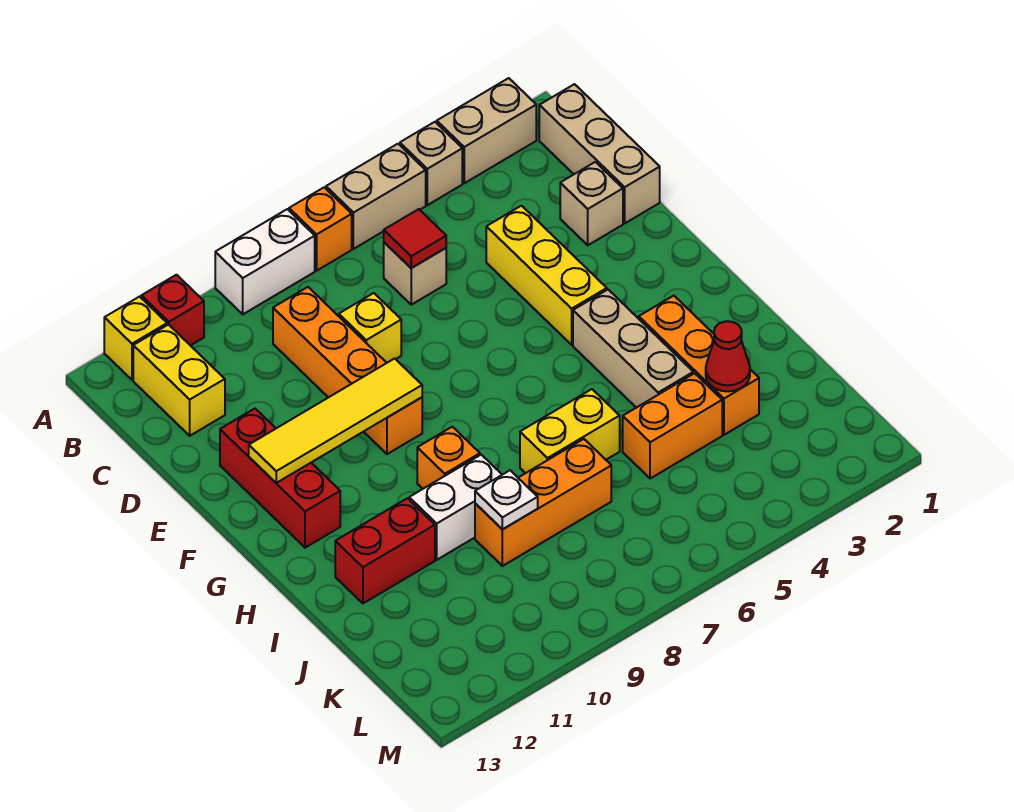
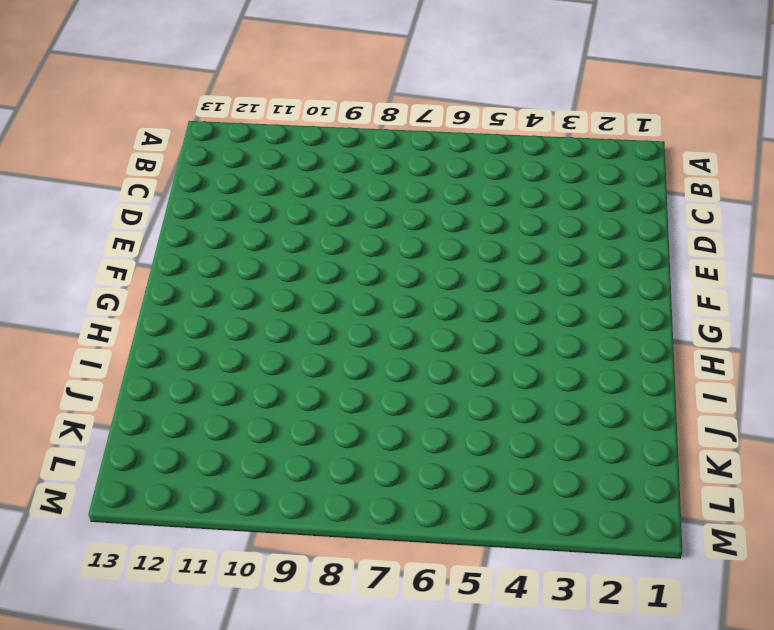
none -> tan brick A2:A3 level 1
none -> tan brick A4 level 1
none -> tan brick A5:A6 level 1

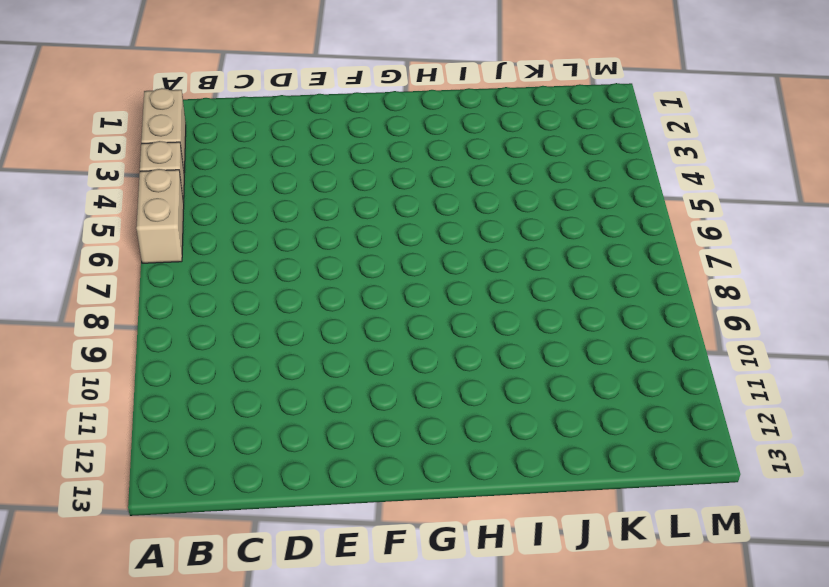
none -> orange brick A7 level 1
none -> white brick A8:A9 level 1
none -> red brick A11 level 1

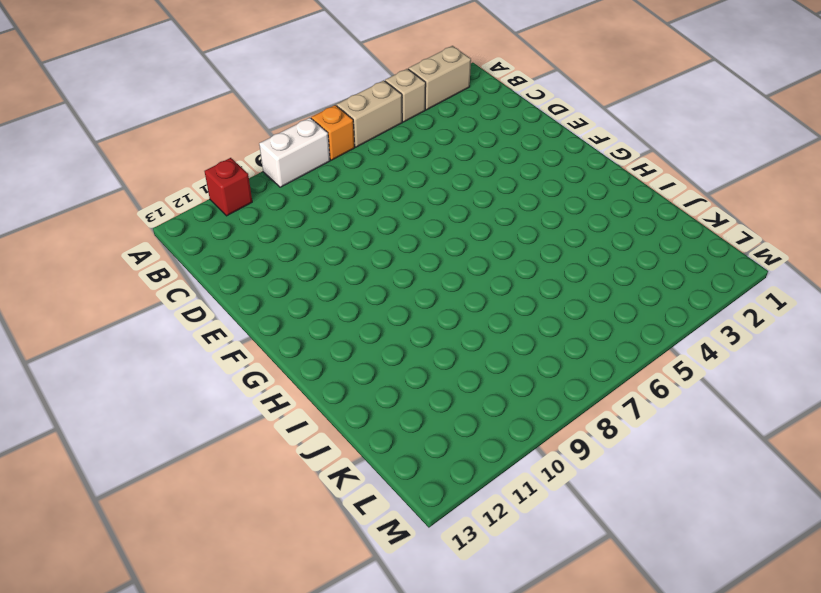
none -> yellow brick A12 level 1
none -> tan brick B1:D1 level 1
none -> yellow brick B12:C12 level 1

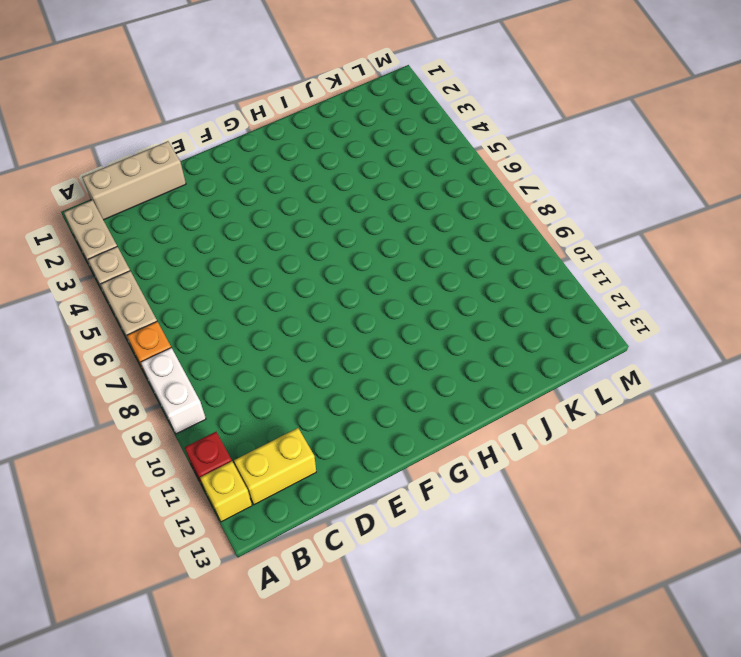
none -> tan brick C6 level 1
none -> orange brick C9:F9 level 1
none -> tan brick D2 level 1

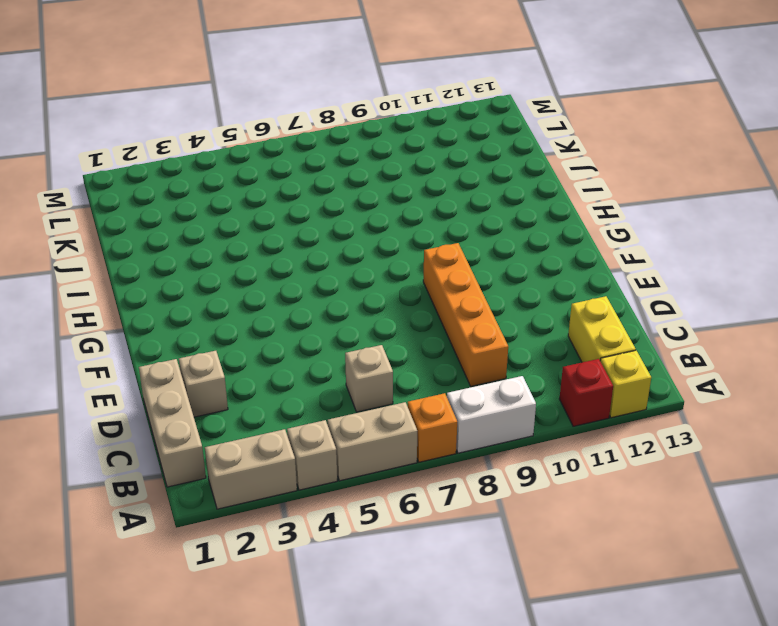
none -> yellow brick D4:F4 level 1
none -> yellow brick D8 level 1
none -> red brick E12:G12 level 1

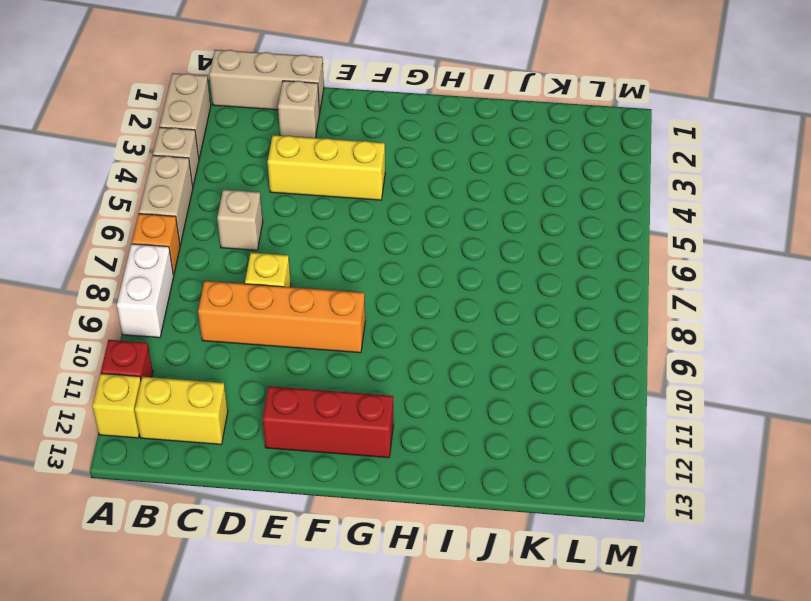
none -> tan brick G4:I4 level 1
none -> orange brick H3:J3 level 1
none -> orange brick H9 level 1

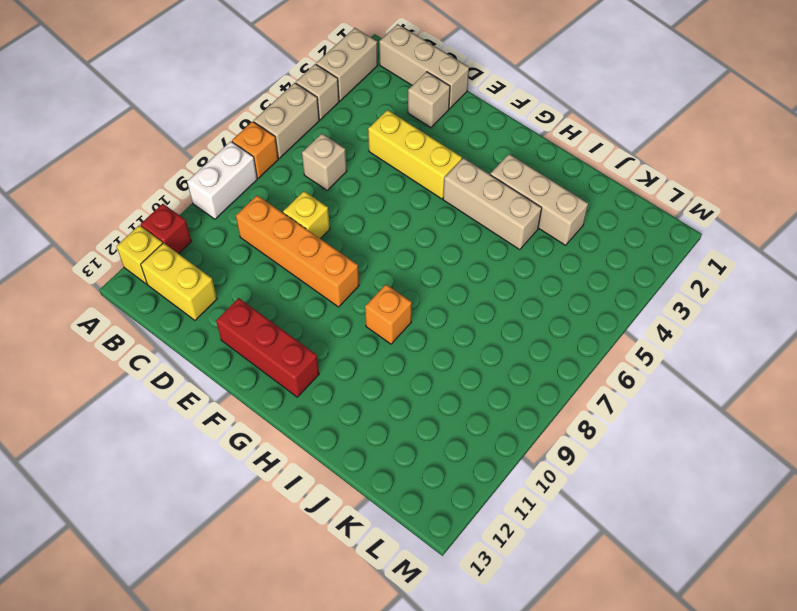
tan brick H3:J3 level 1 -> orange brick H3:J3 level 1
none -> yellow brick I6:I7 level 1
none -> white brick I9:I10 level 1
none -> red brick I11:I12 level 1

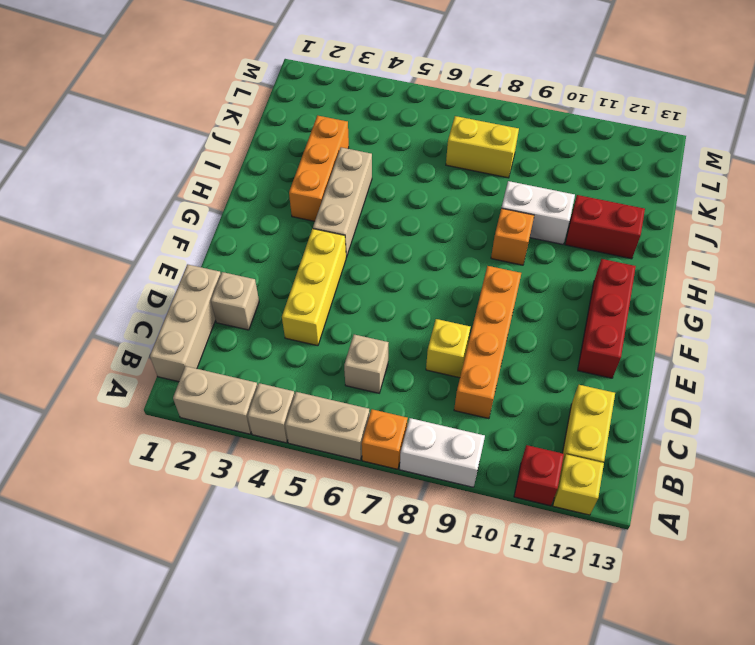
yellow brick K7:K8 level 1 -> yellow brick I6:I7 level 1
none -> orange brick J4:J5 level 1
none -> orange brick J7:J9 level 1
none -> red tile C6 level 2

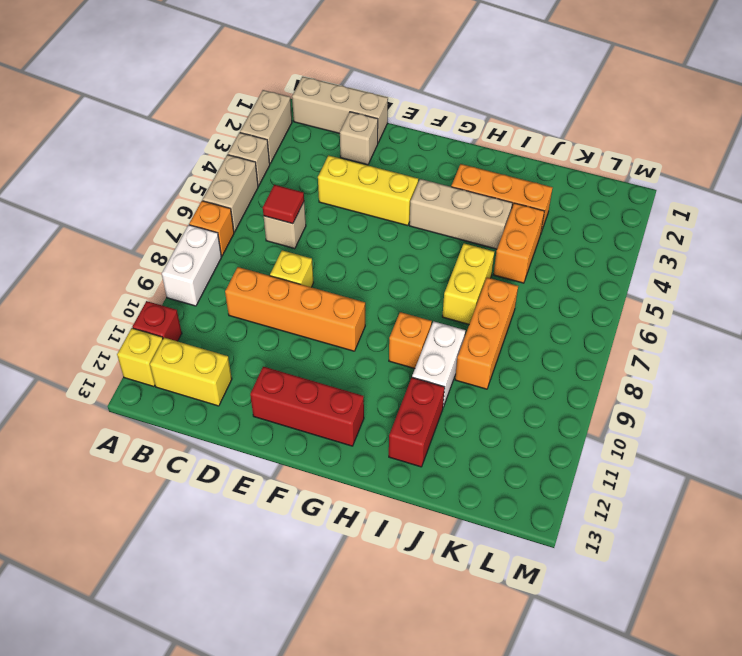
none -> yellow tile F9:F12 level 2
none -> red cone J3 level 2
none -> white plate J9 level 2

